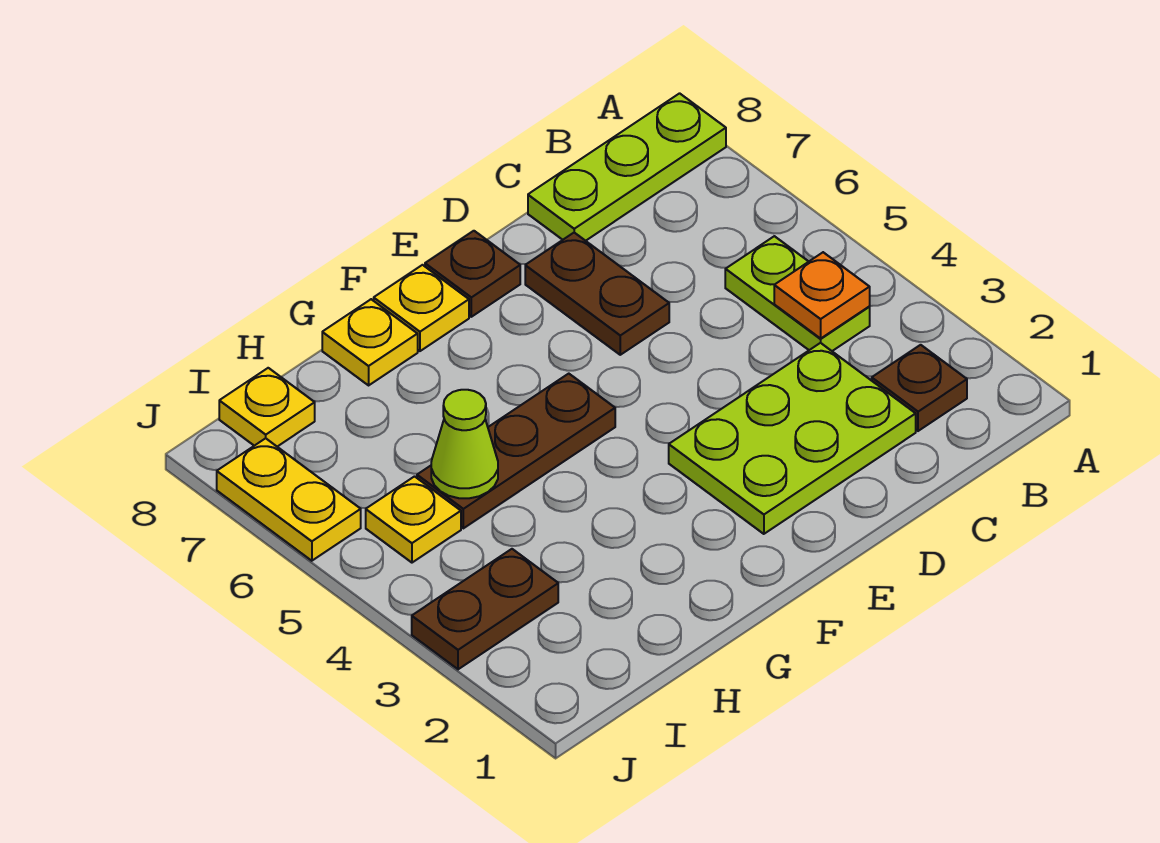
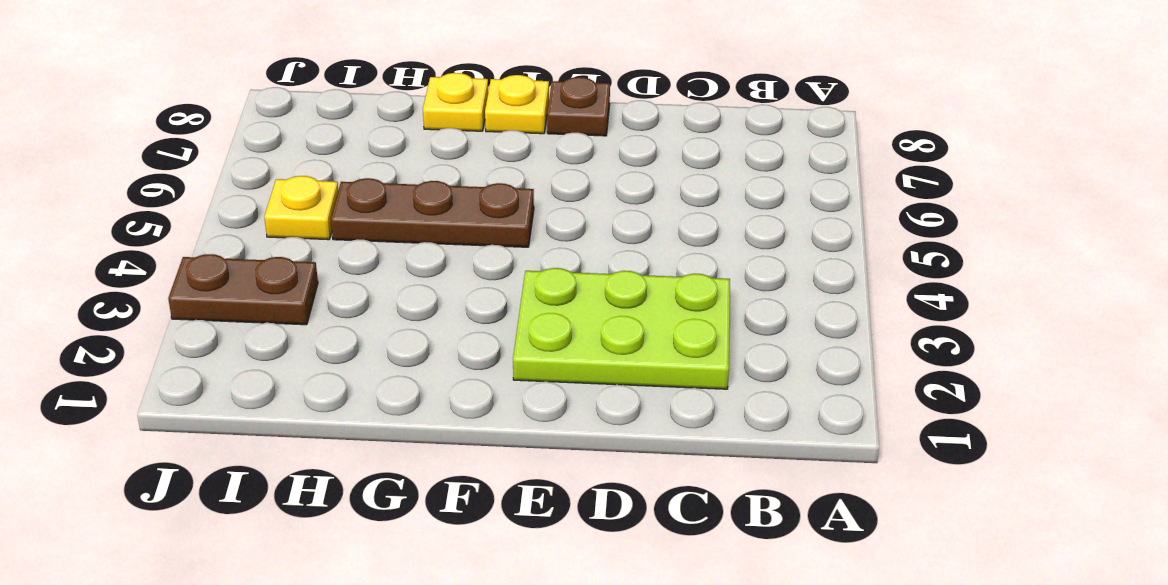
none -> lime plate A8:C8 level 1
none -> brown plate B2 level 1
none -> lime plate B4:B5 level 1

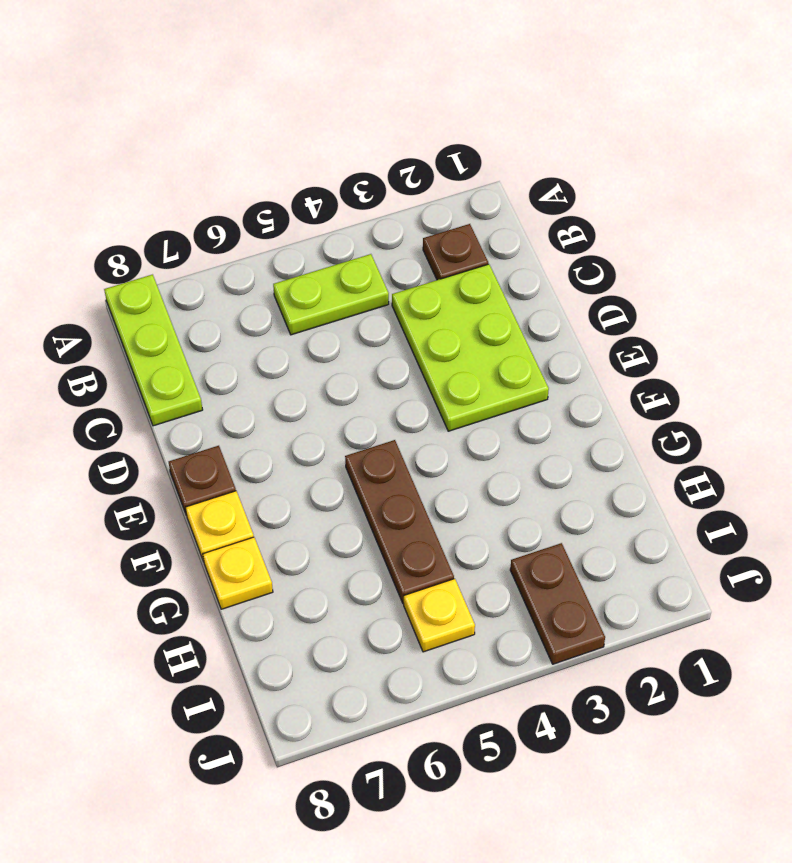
none -> brown plate D6:D7 level 1
none -> yellow plate I8 level 1
none -> yellow plate J6:J7 level 1

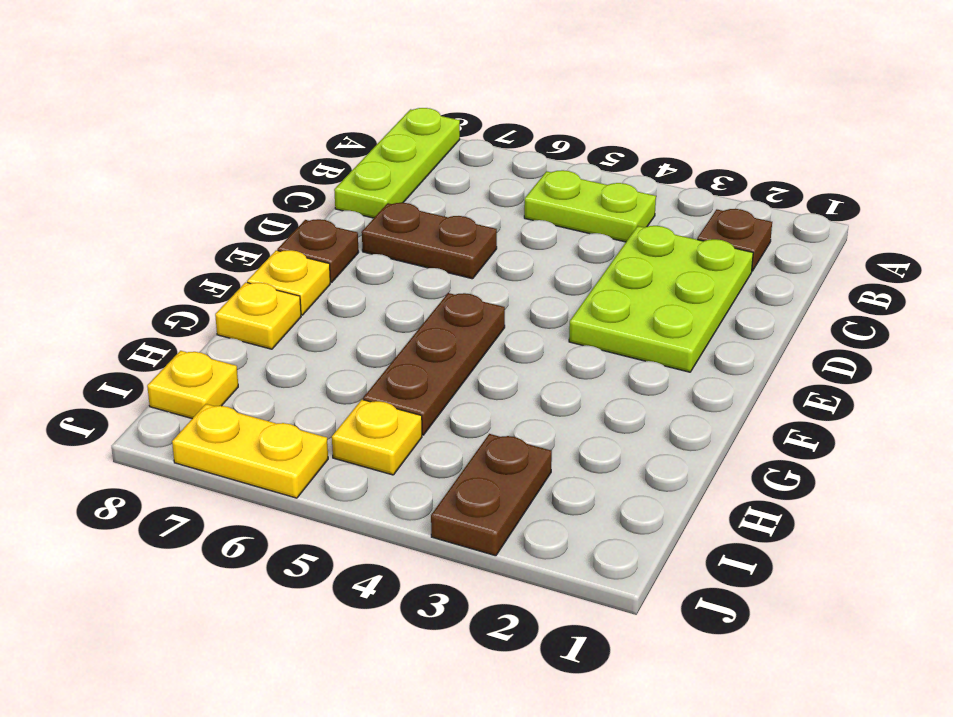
none -> orange plate B4 level 2
none -> lime cone H5 level 2

